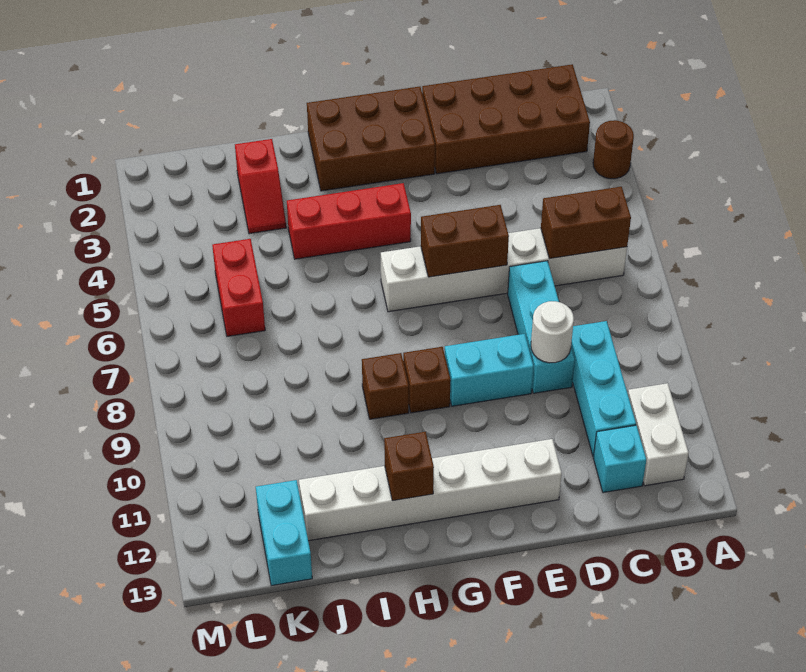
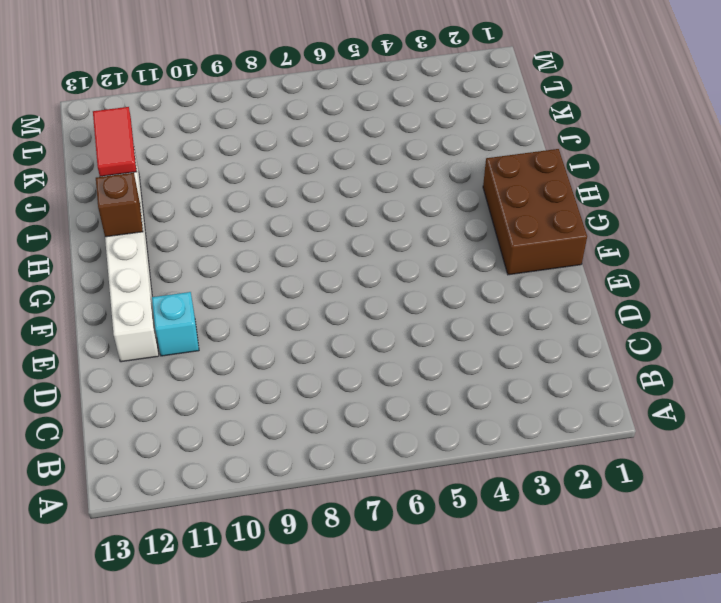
cyan brick E11 level 1 -> cyan brick C12 level 1
red tile J12:K12 level 2 -> none
none -> brown round brick A3 level 1
none -> brown brick B1:E2 level 1
none -> white brick B6:G6 level 1

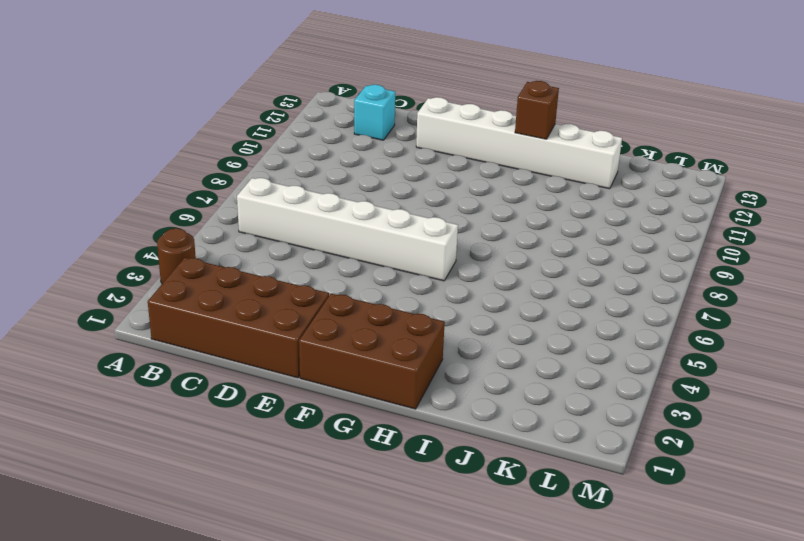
none -> white brick B11:B12 level 1
none -> cyan brick C9:C11 level 1
none -> cyan brick D7:D9 level 1

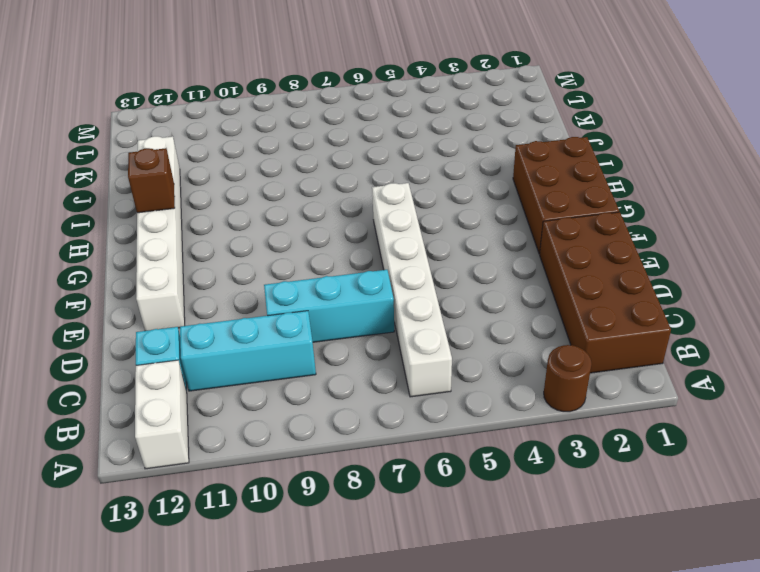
white brick A12:B12 level 1 -> white brick B11:B12 level 1
none -> cyan brick E9:F9 level 1
none -> red brick G4:I4 level 1
none -> brown brick G9 level 1

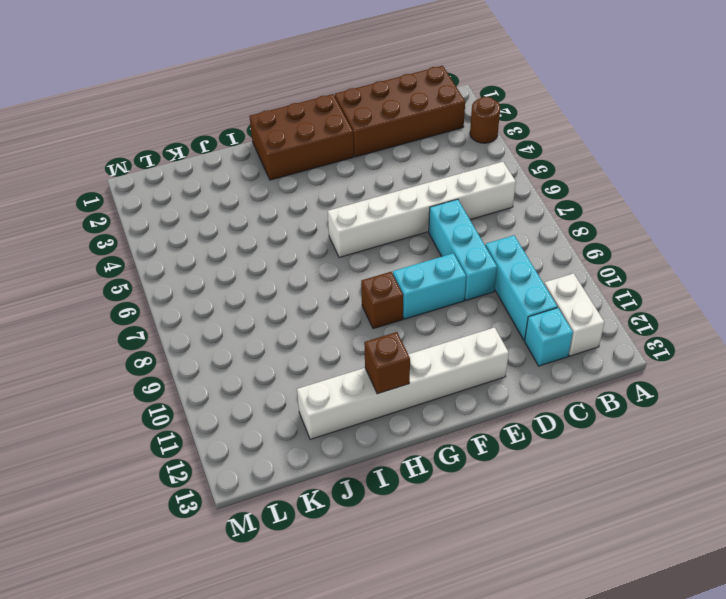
none -> red brick G4:I4 level 1
none -> brown brick H9 level 1
none -> red slope J2:J3 level 1 top 2

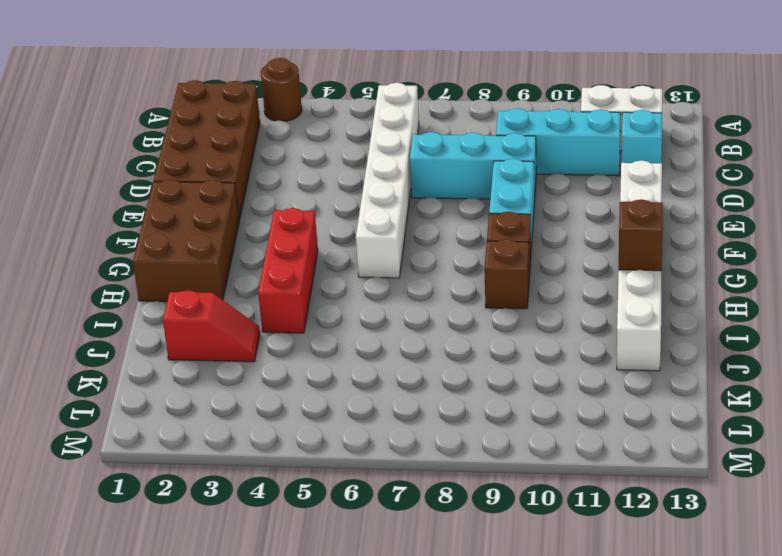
none -> red brick K5:K6 level 1
none -> cyan brick K12:K13 level 1
none -> brown brick B6:C6 level 2

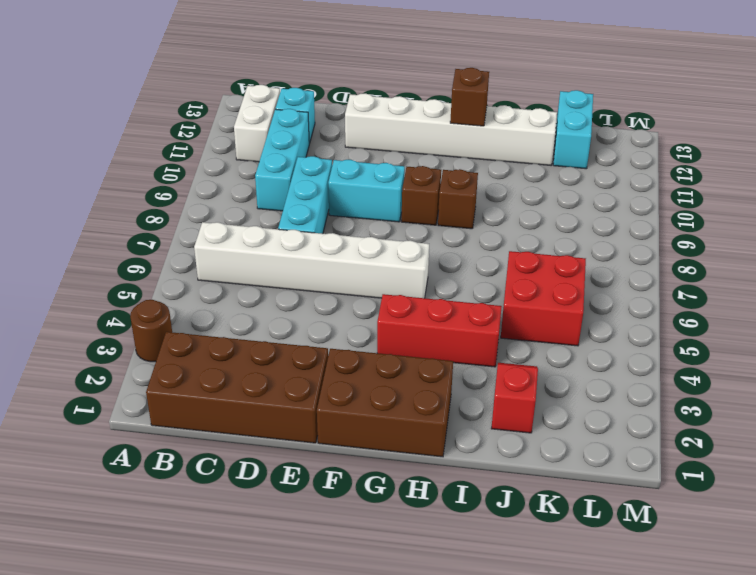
red brick J5:K6 level 1 -> red brick K5:K6 level 1
none -> brown brick B6:C6 level 2
none -> white round brick D9 level 2
none -> brown brick E6:F6 level 2

